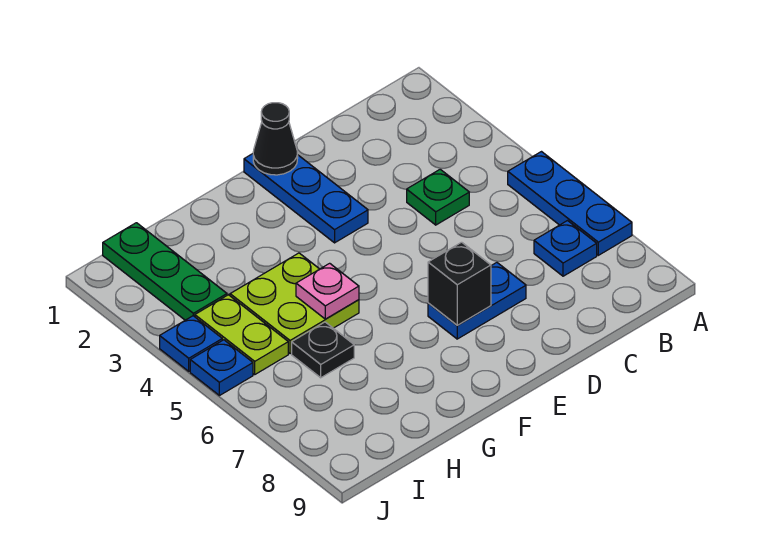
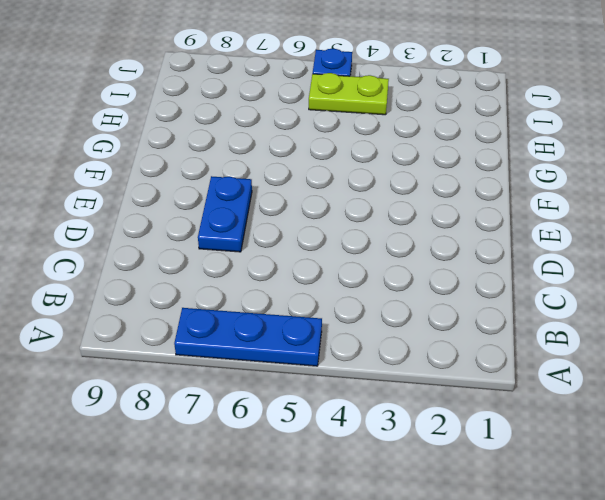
none -> blue plate B7 level 1
none -> green plate C4 level 1
none -> blue plate E1:E3 level 1

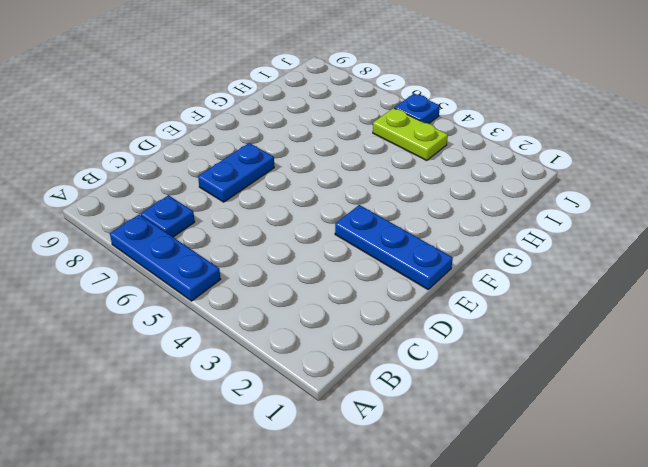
none -> green plate C4 level 1
none -> lime plate G4:H5 level 1
none -> black plate H6 level 1

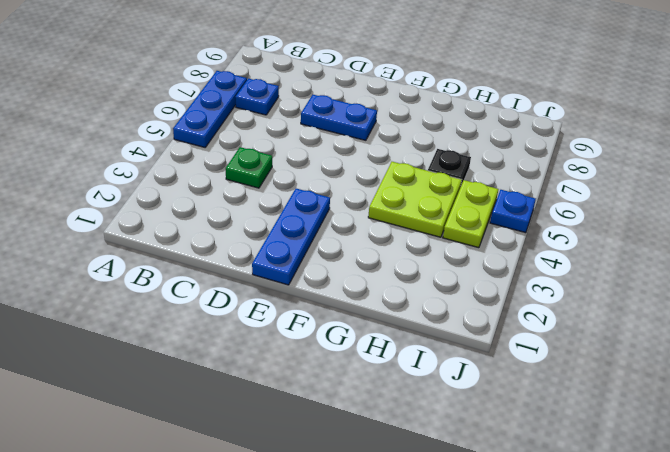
none -> green plate I1:I3 level 1
none -> blue plate J4 level 1
none -> black cone E1 level 2

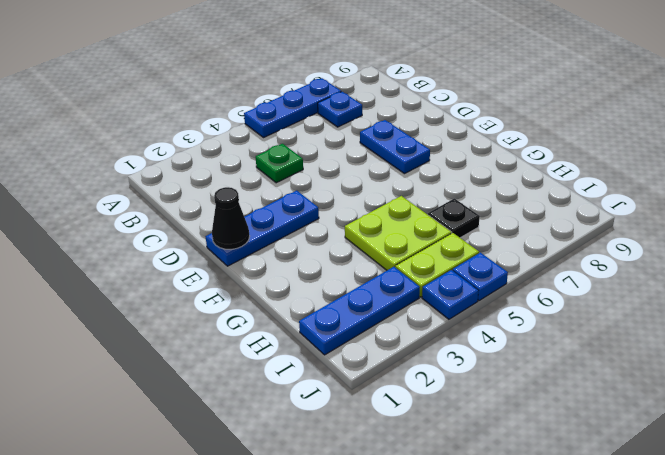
blue plate I1:I3 level 1 -> green plate I1:I3 level 1
none -> black brick E7 level 2
none -> pink plate G5 level 2

